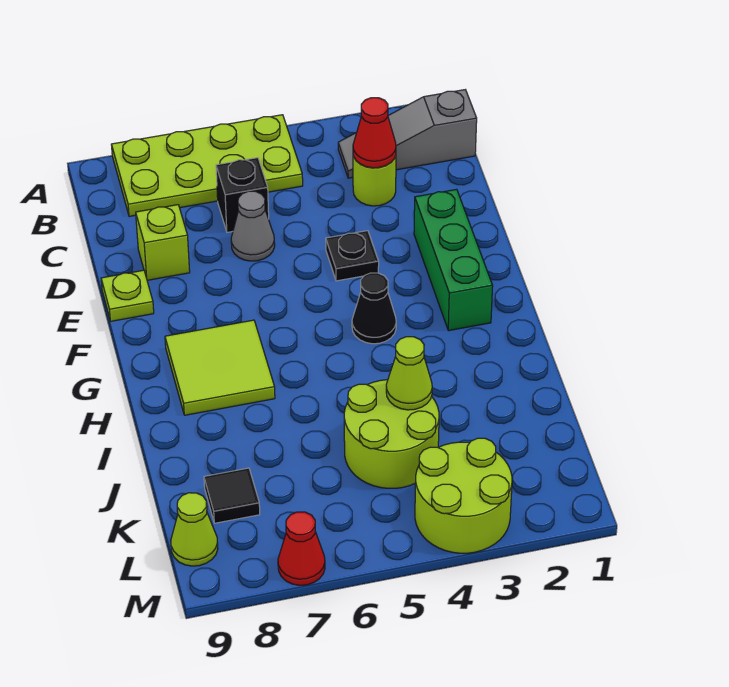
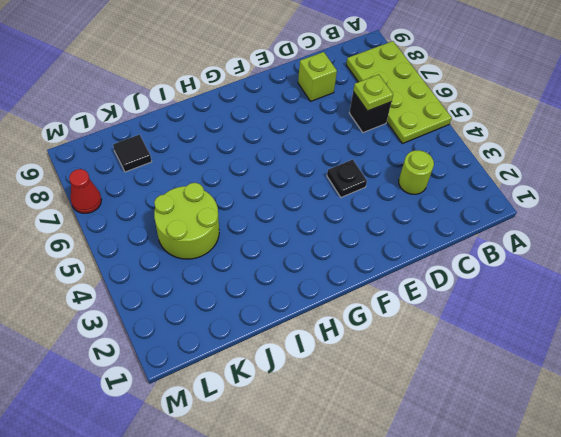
lime plate C6 level 2 -> lime plate E9 level 1
none -> grey slope B1:B3 level 1 top 1
none -> grey cone D6 level 1
none -> green brick E2:G2 level 1

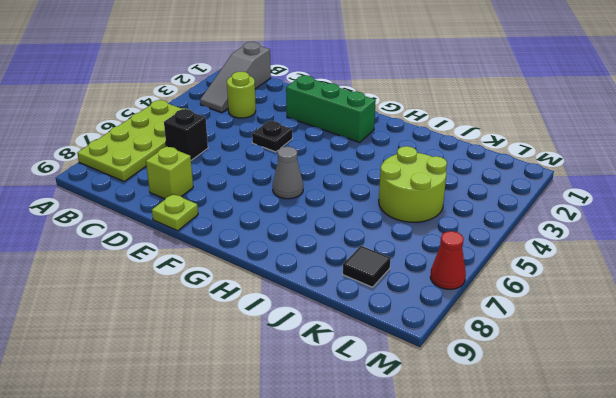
grey cone G6 level 1 -> grey cone D6 level 1
none -> black cone G4 level 1
none -> lime tile G7:H8 level 1
none -> lime round brick L3:M4 level 1

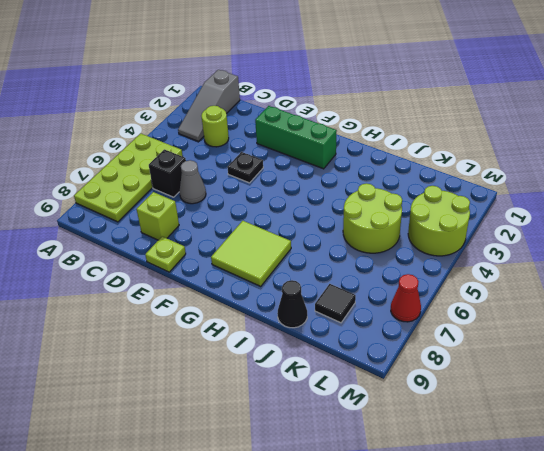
black cone J9 level 1 -> black cone G4 level 1
none -> lime cone L9 level 1
none -> red cone C3 level 2
none -> lime cone J4 level 2

